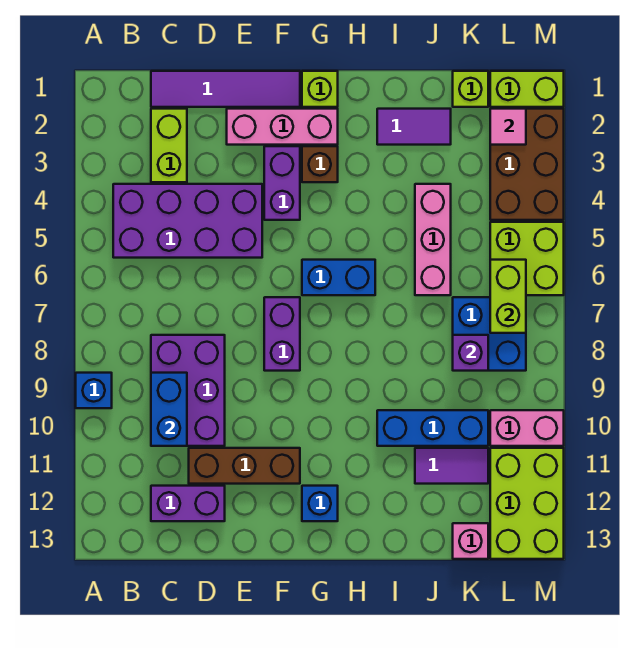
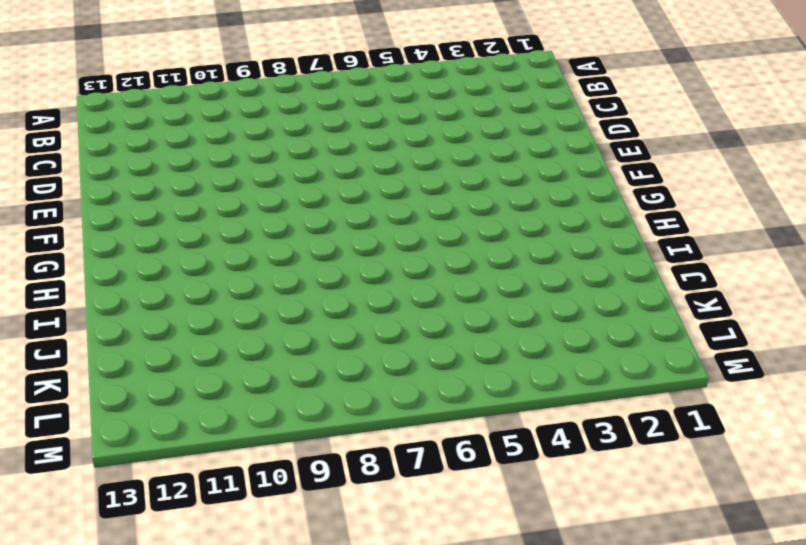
none -> blue brick A9 level 1
none -> purple brick B4:E5 level 1
none -> purple tile C1:F1 level 1
none -> lime brick C2:C3 level 1

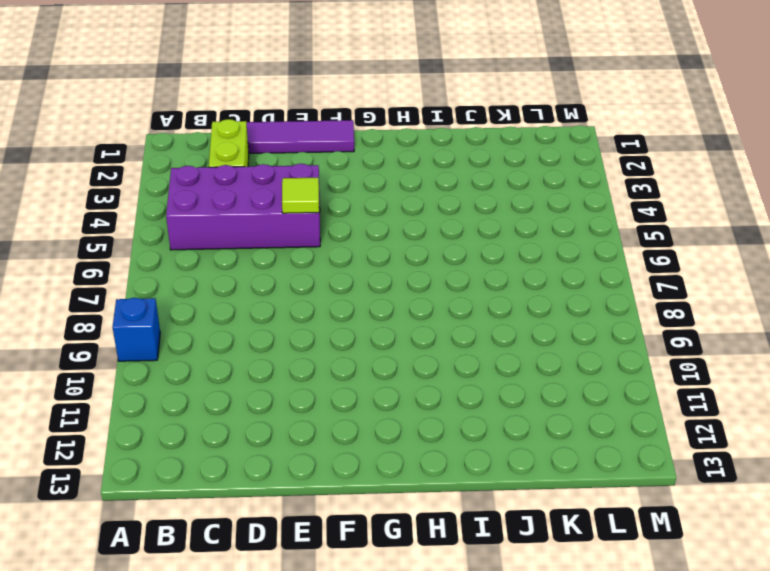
lime tile E5 level 2 -> none
none -> purple brick C8:D10 level 1
none -> purple brick C12:D12 level 1
none -> brown brick D11:F11 level 1
none -> pink brick E2:G2 level 1

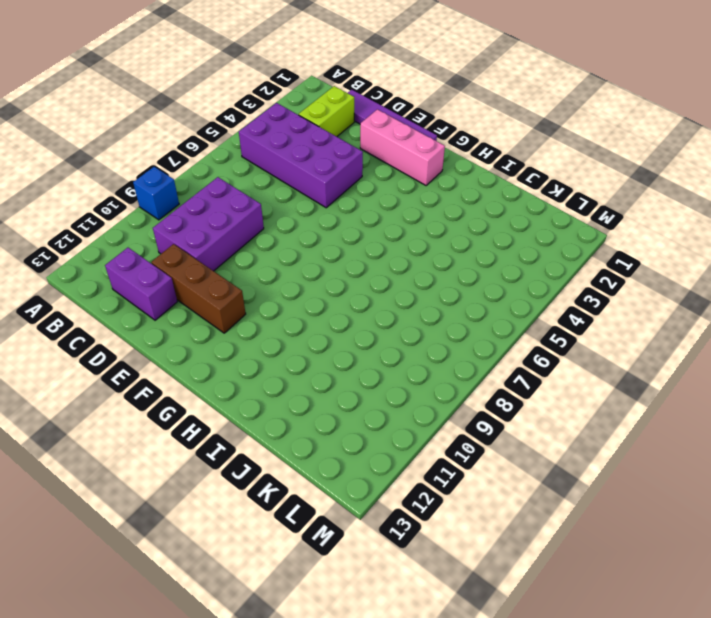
none -> purple brick F3:F4 level 1
none -> purple brick F7:F8 level 1
none -> lime brick G1 level 1
none -> brown brick G3 level 1

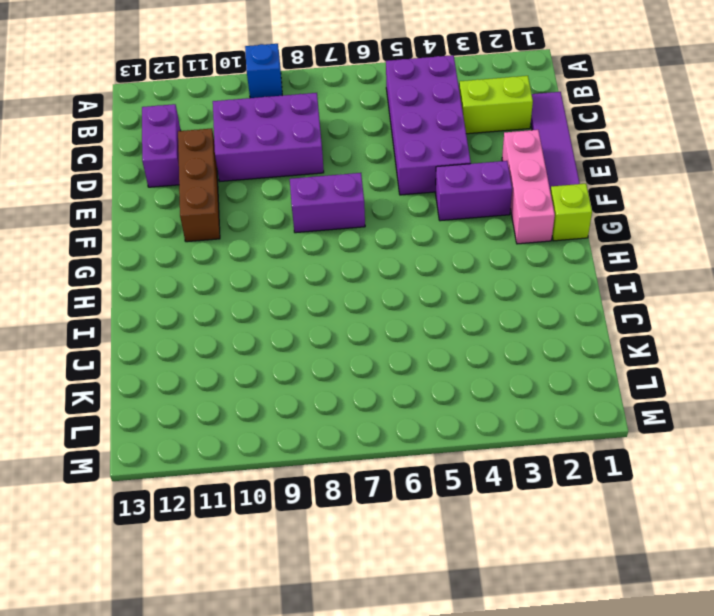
none -> brown brick G3 level 1
none -> blue brick G6:H6 level 1
none -> blue brick G12 level 1
none -> purple tile I2:J2 level 1

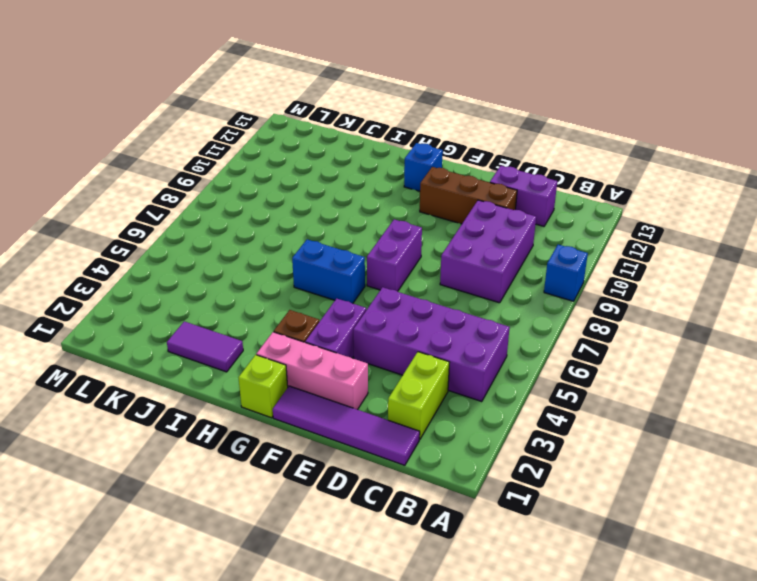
none -> blue brick I10:K10 level 1
none -> pink brick J4:J6 level 1
none -> purple tile J11:K11 level 1
none -> lime brick K1 level 1

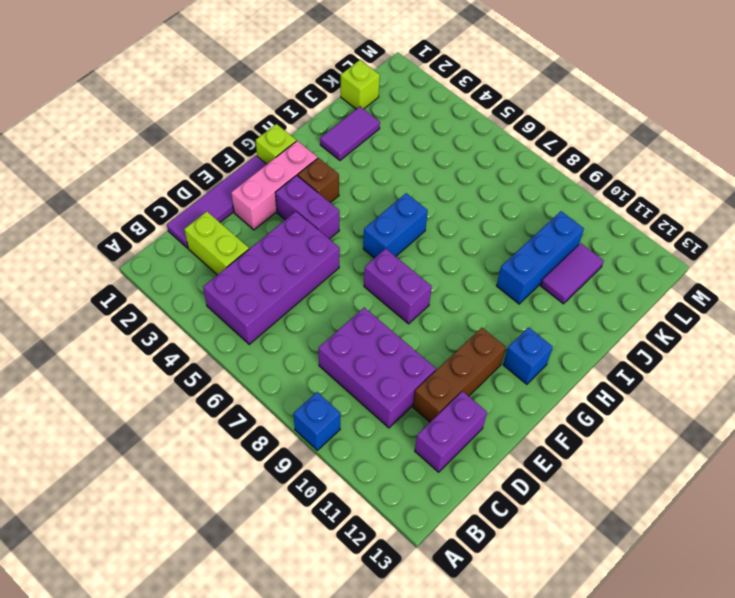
none -> pink brick J4:J6 level 1
none -> blue brick K7:L8 level 1
none -> pink brick K13 level 1
none -> lime brick L1:M1 level 1

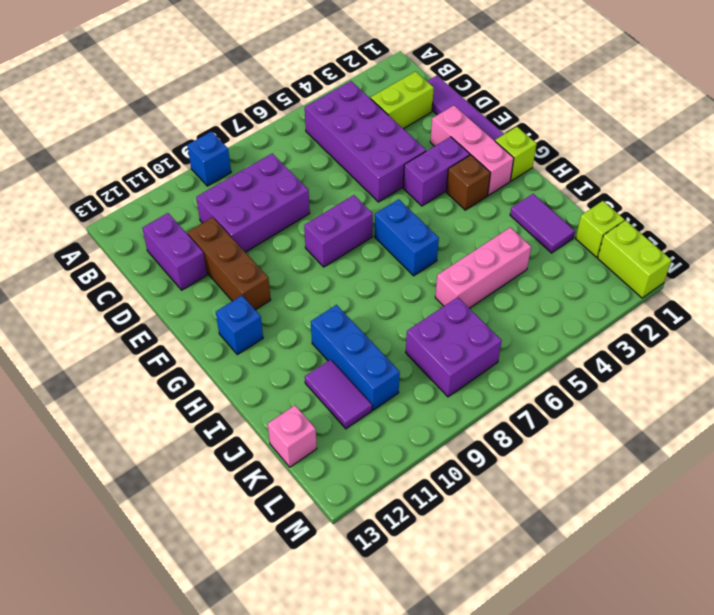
purple brick K7:L8 level 1 -> blue brick K7:L8 level 1
none -> brown brick L2:M4 level 1
none -> lime brick L5:M6 level 1
none -> pink brick L10:M10 level 1
none -> lime brick L11:M13 level 1

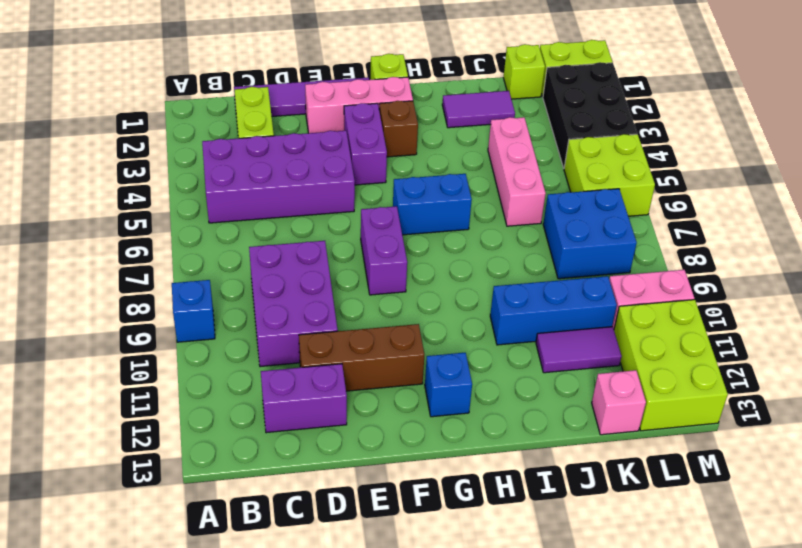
black brick L2:M4 level 1 -> brown brick L2:M4 level 1
none -> blue brick C9:C10 level 2
none -> purple brick K8 level 2
none -> pink tile L2 level 2
none -> lime brick L6:L7 level 2

